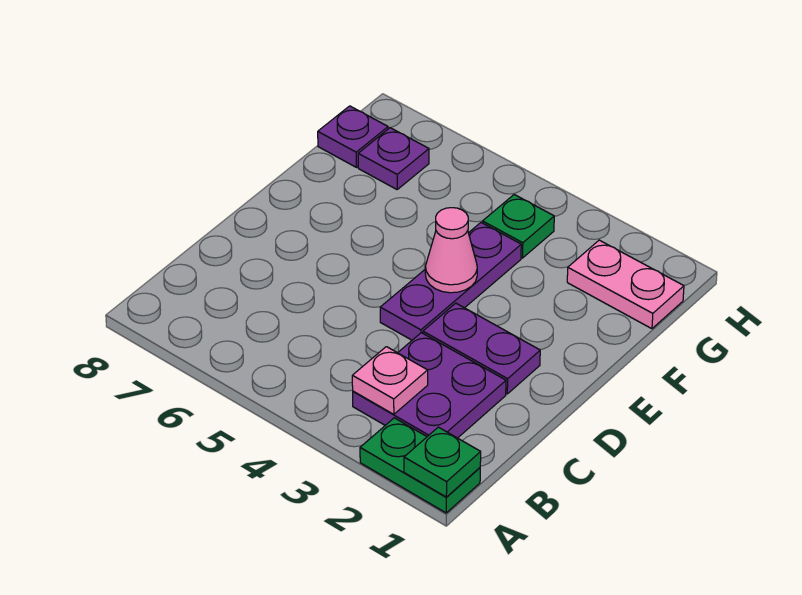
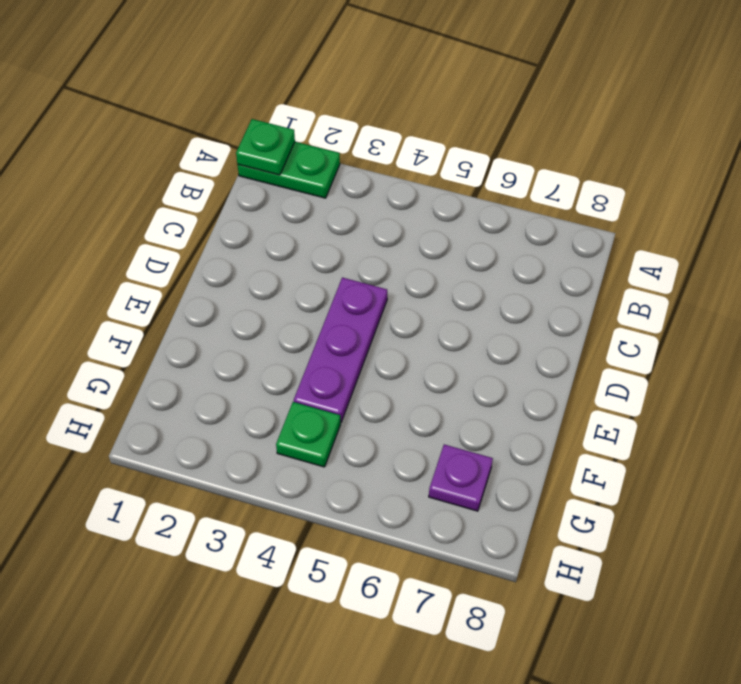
none -> purple plate B2:C3 level 1
none -> purple plate D2:D3 level 1

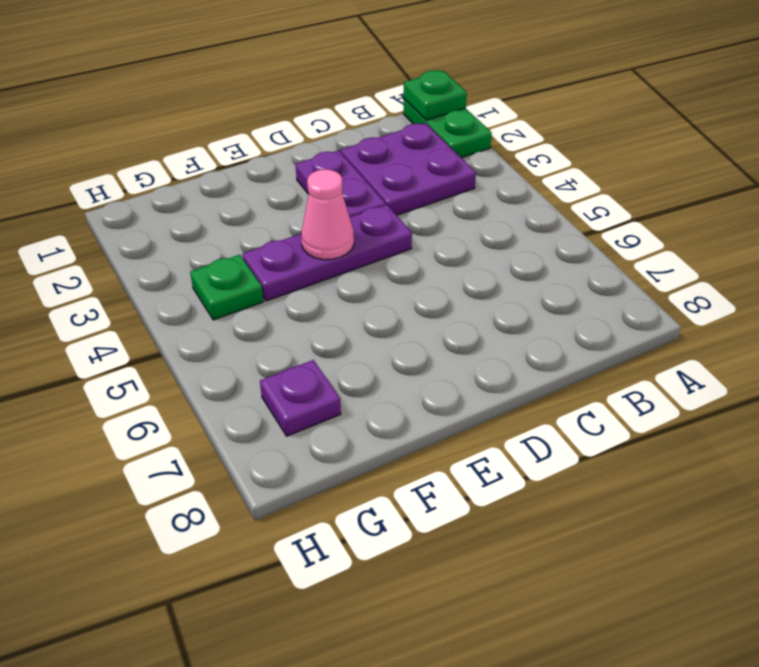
none -> pink plate G1:G2 level 1
none -> purple plate G8 level 1

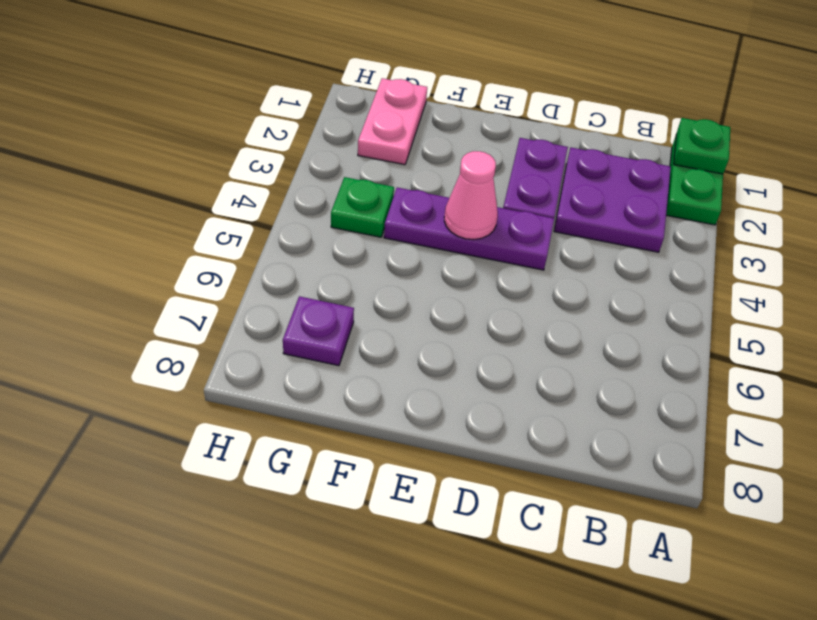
none -> purple plate G8 level 1
none -> pink plate B3 level 2

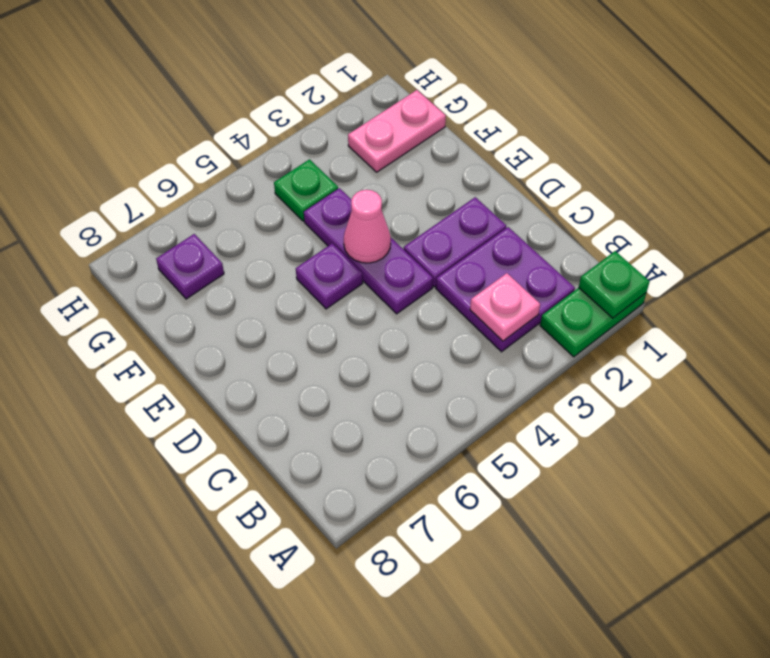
purple plate E5 level 1 -> purple plate G8 level 1

